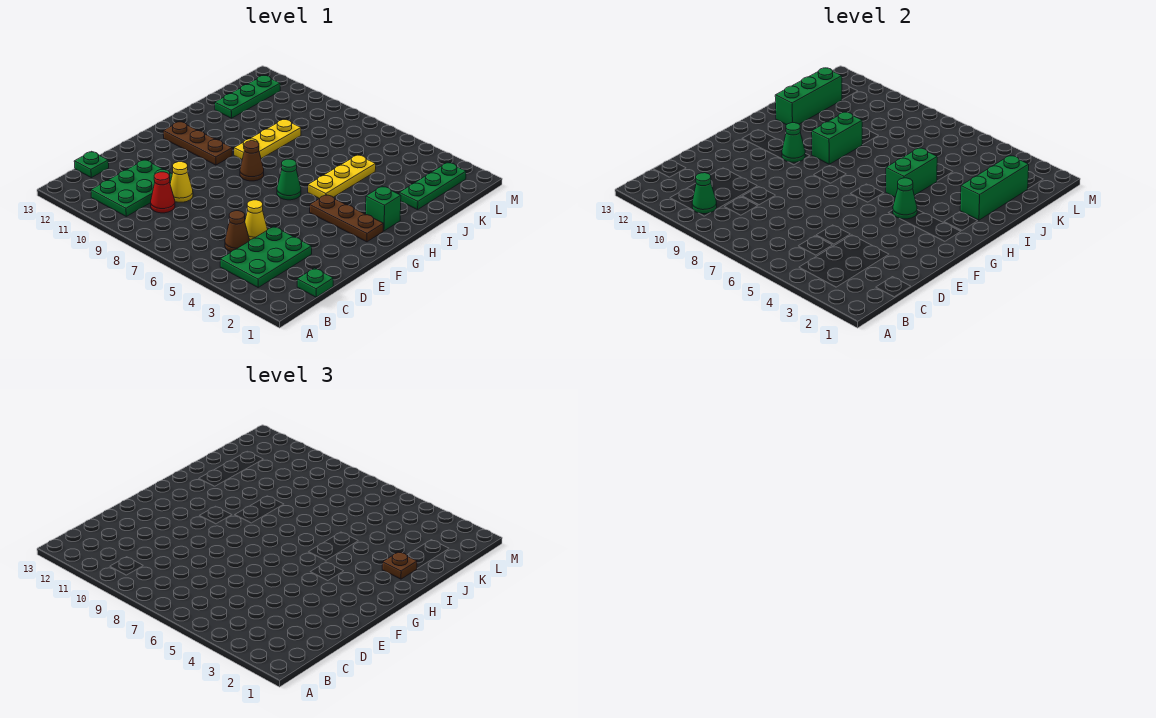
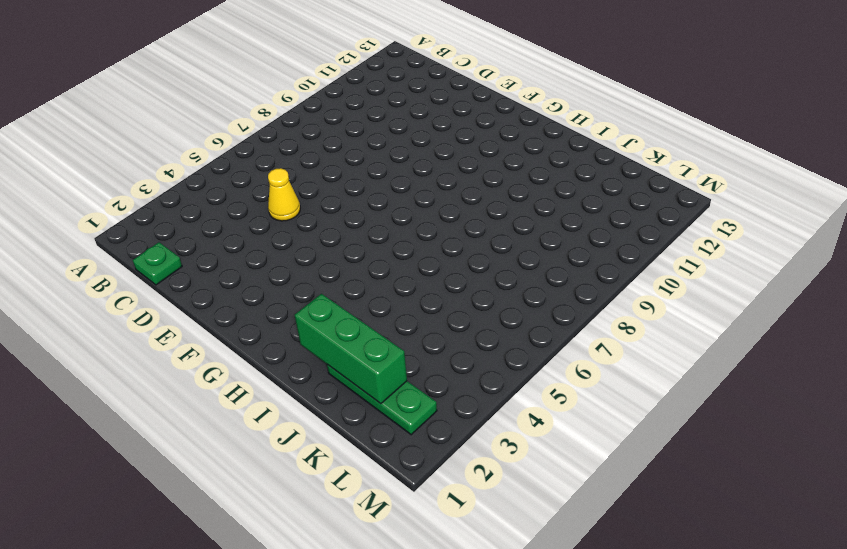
none -> green plate B3:D4 level 1
none -> green plate B10:D11 level 1
none -> brown cone C5 level 1

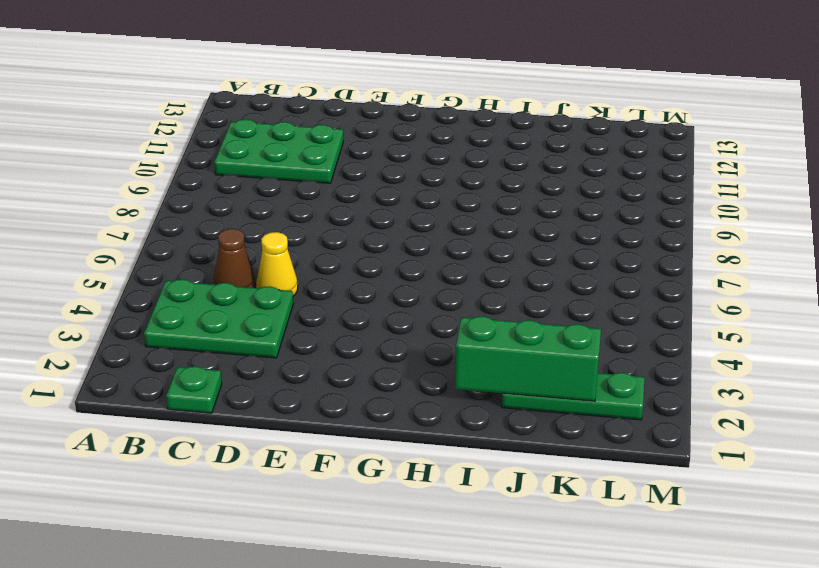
none -> red cone C9 level 1
none -> green plate C13 level 1
none -> yellow cone D9 level 1

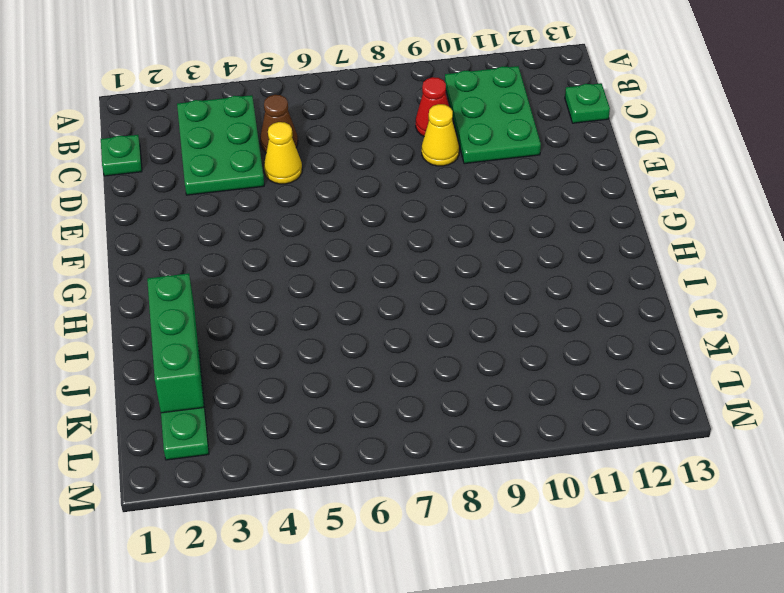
none -> brown plate G2:G4 level 1
none -> green cone G6 level 1
none -> brown cone G8 level 1

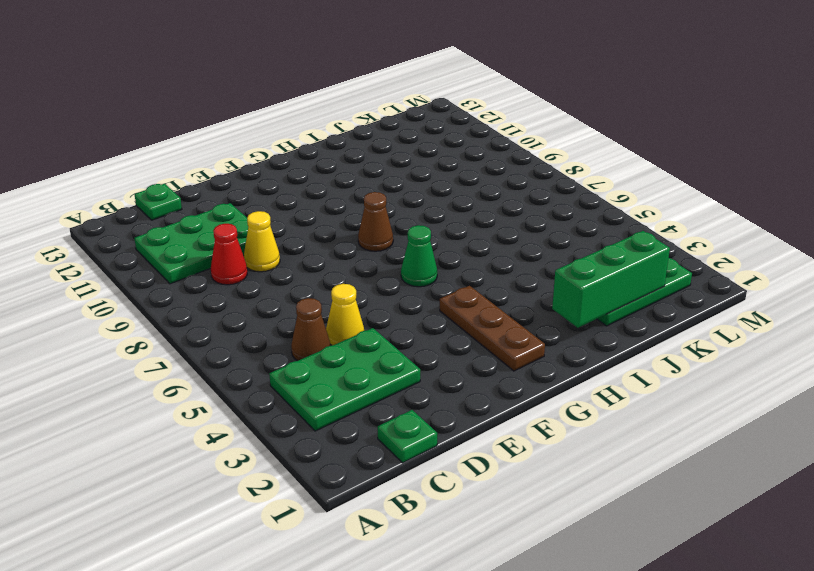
none -> brown plate G10:G12 level 1
none -> green brick H2 level 1
none -> yellow plate H5:J5 level 1

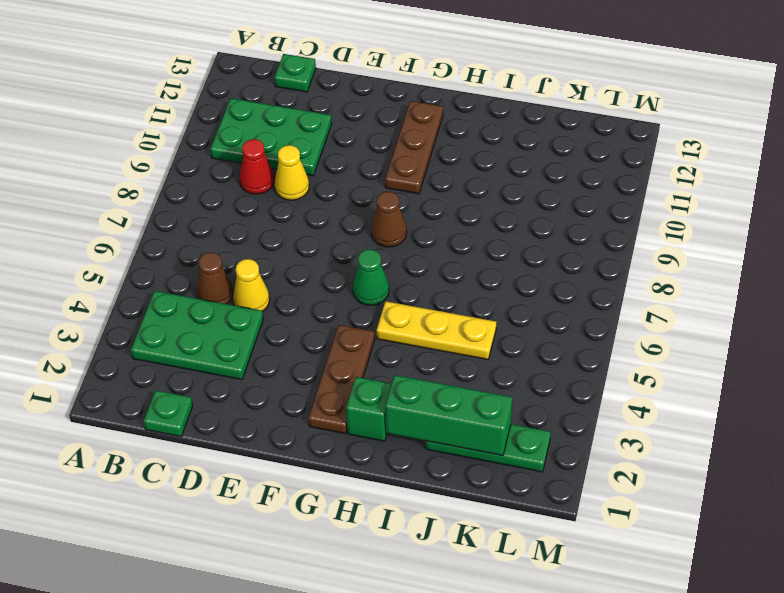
none -> yellow plate H9:J9 level 1
none -> green plate J12:L12 level 1
none -> green cone B10 level 2

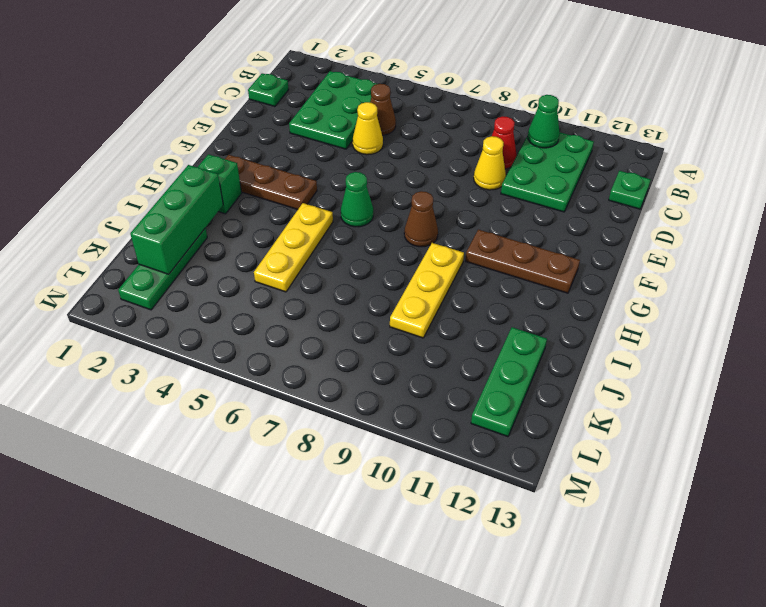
none -> green cone G4 level 2
none -> green cone G10 level 2
none -> green brick H5:I5 level 2

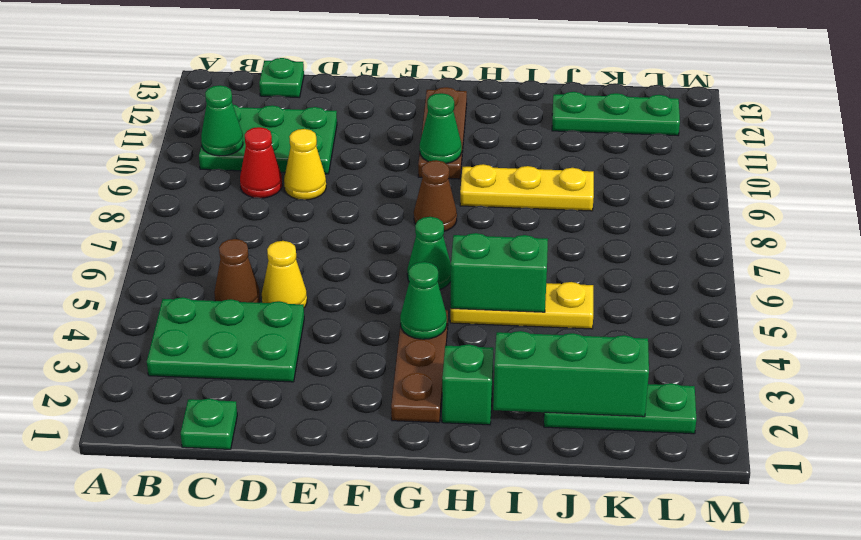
none -> green brick H9:I9 level 2
none -> green brick I12:K12 level 2
none -> brown plate I2 level 3

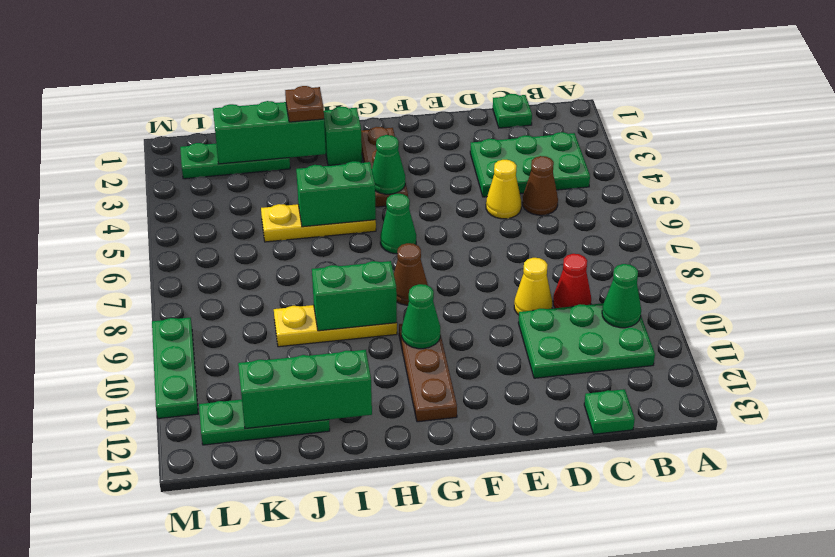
green plate M9:M11 level 1 -> none

